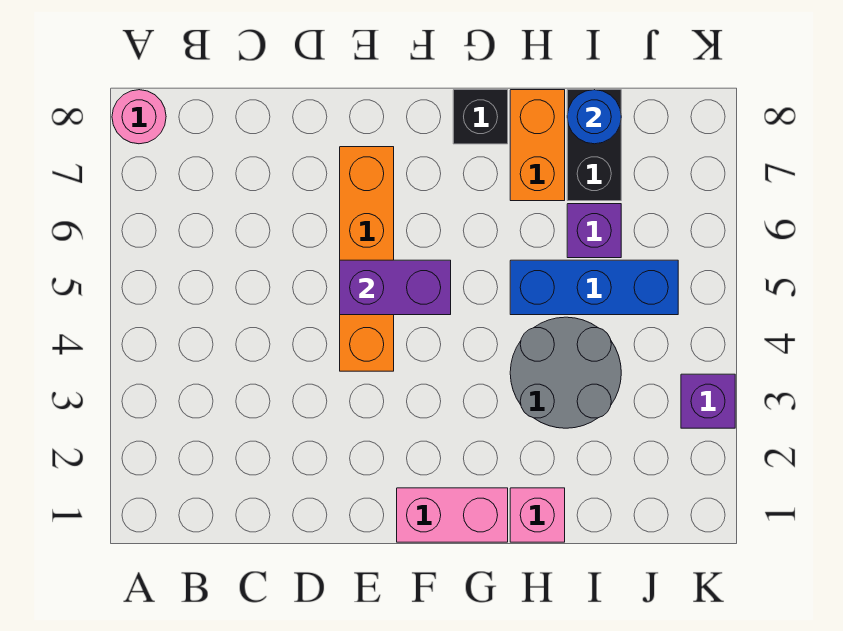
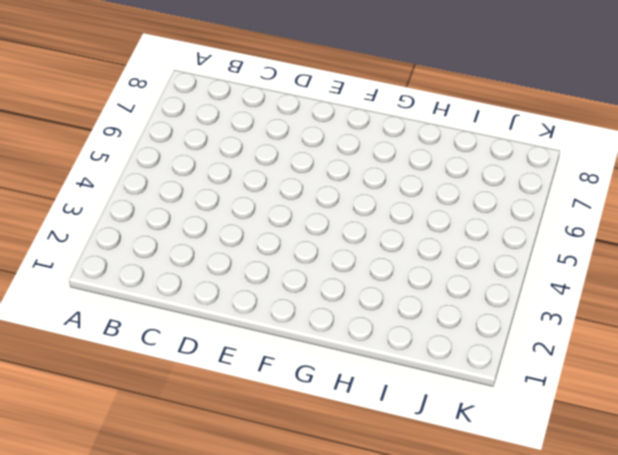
none -> pink round brick A8 level 1
none -> orange brick E4:E7 level 1
none -> pink brick F1:G1 level 1

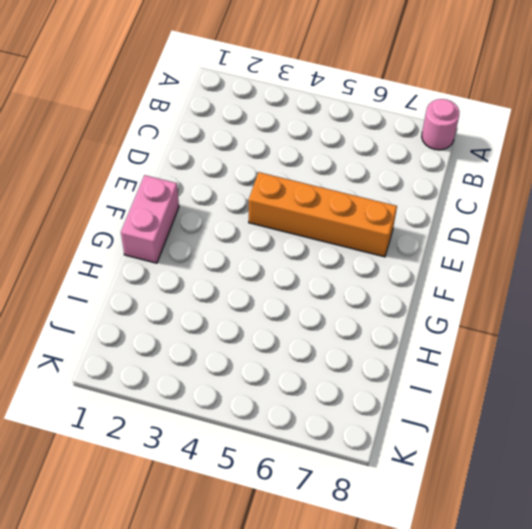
none -> black brick G8 level 1
none -> pink brick H1 level 1
none -> grey round brick H3:I4 level 1

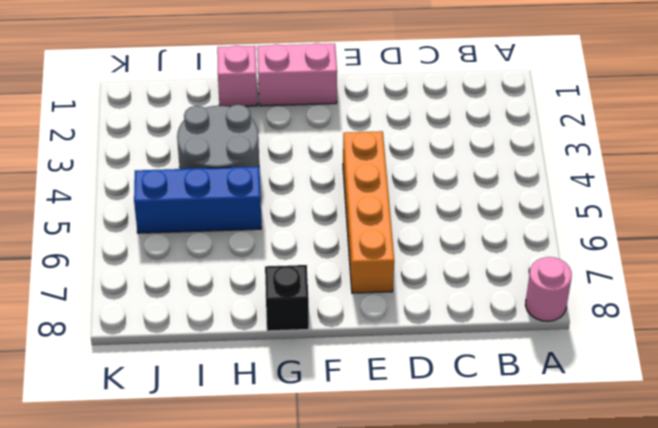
none -> orange brick H7:H8 level 1
none -> purple brick I6 level 1
none -> black brick I7:I8 level 1

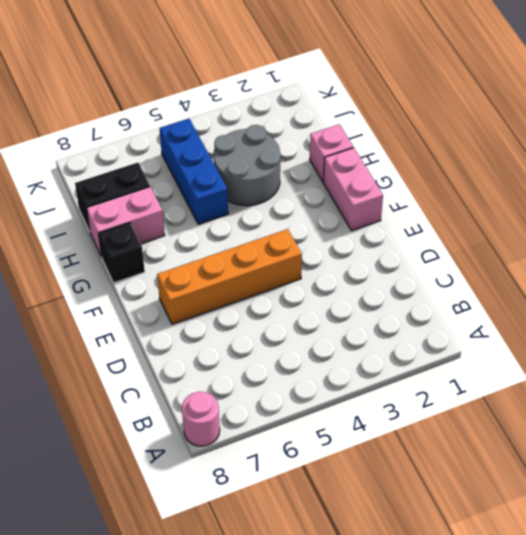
pink brick H7:H8 level 1 -> orange brick H7:H8 level 1
none -> purple brick I6 level 1
none -> purple brick K3 level 1
none -> purple brick E5:F5 level 2

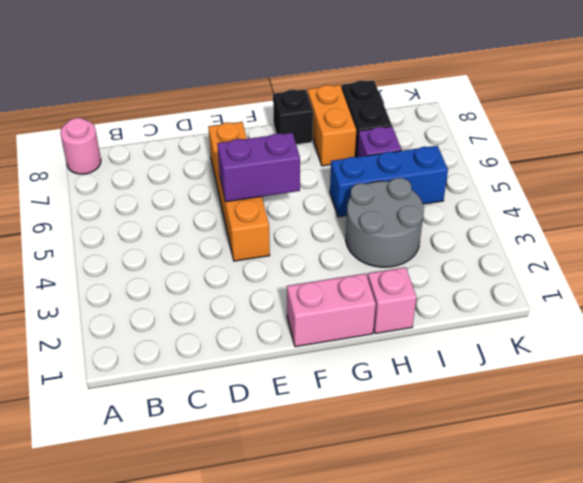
none -> purple brick K3 level 1
none -> blue round brick I8 level 2

